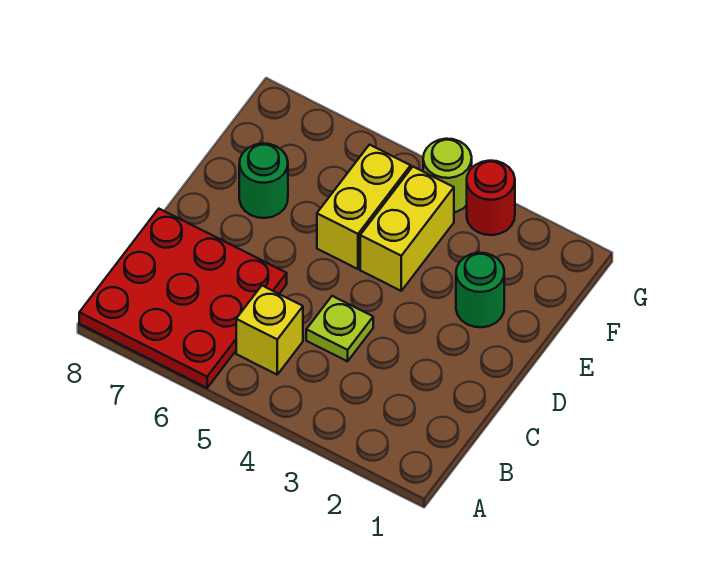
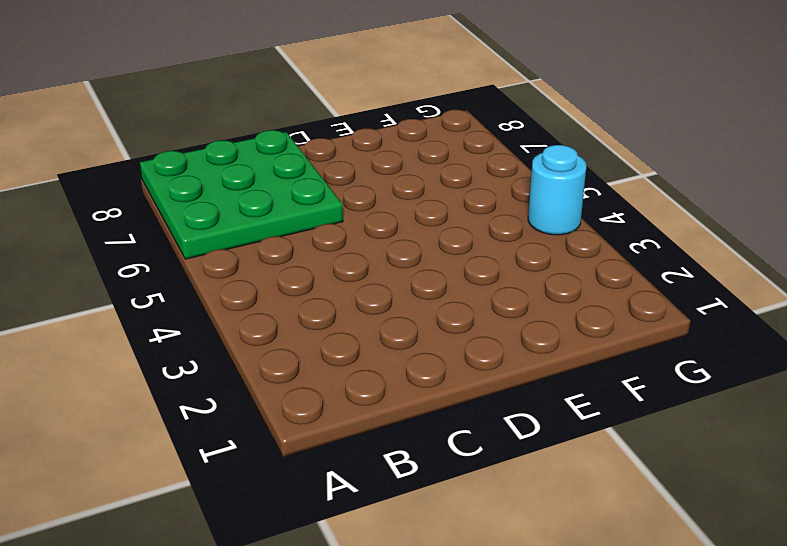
green plate A6:C8 level 1 -> red plate A6:C8 level 1
cyan round brick G4 level 1 -> lime round brick G4 level 1
none -> yellow brick B5 level 1
none -> lime plate C4 level 1

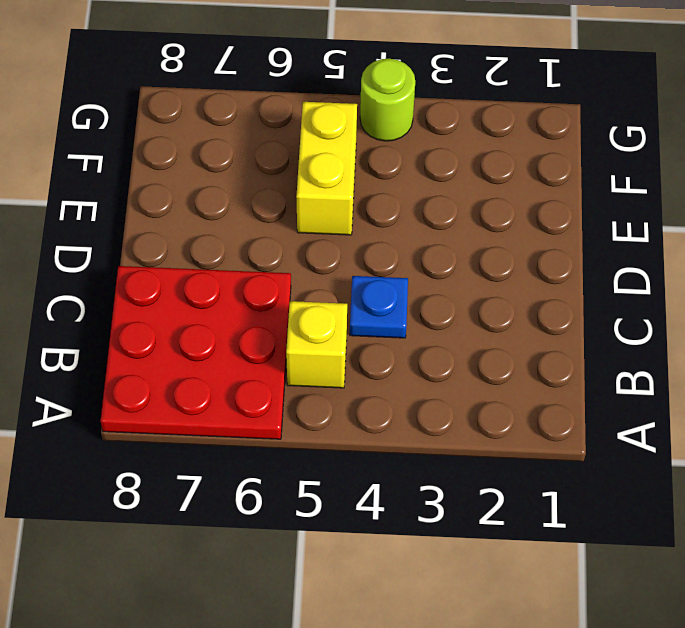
blue plate C4 level 1 -> lime plate C4 level 1
none -> green round brick E2 level 1
none -> yellow brick E4:F4 level 1

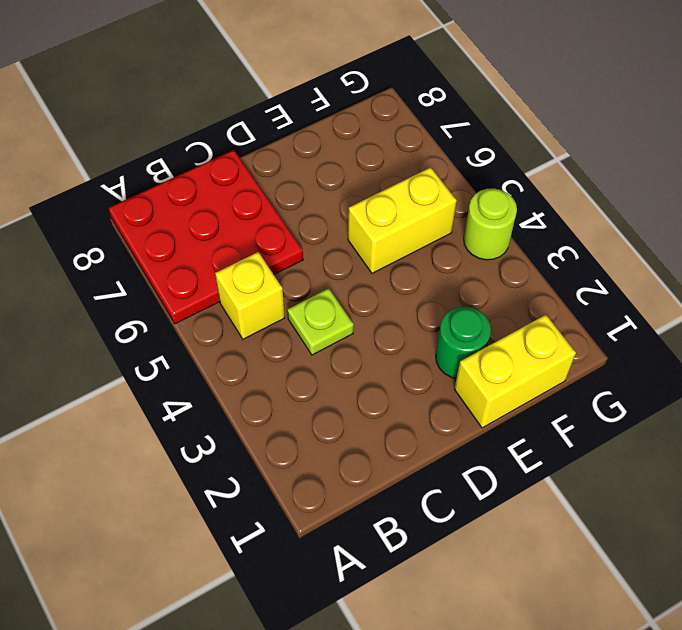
yellow brick E1:F1 level 1 -> yellow brick E4:F4 level 1
none -> green round brick E7 level 1
none -> red round brick G3 level 1

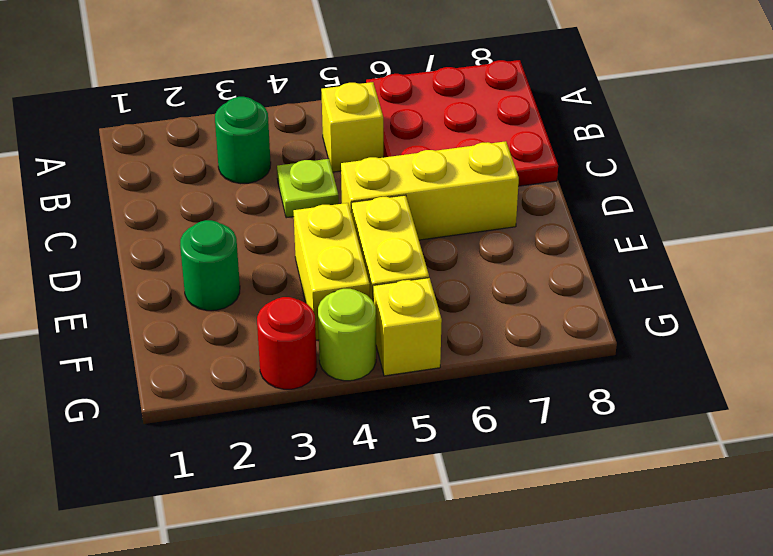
green round brick B3 level 1 -> green round brick E7 level 1
yellow brick D5:D7 level 1 -> none
yellow brick G5 level 1 -> none

